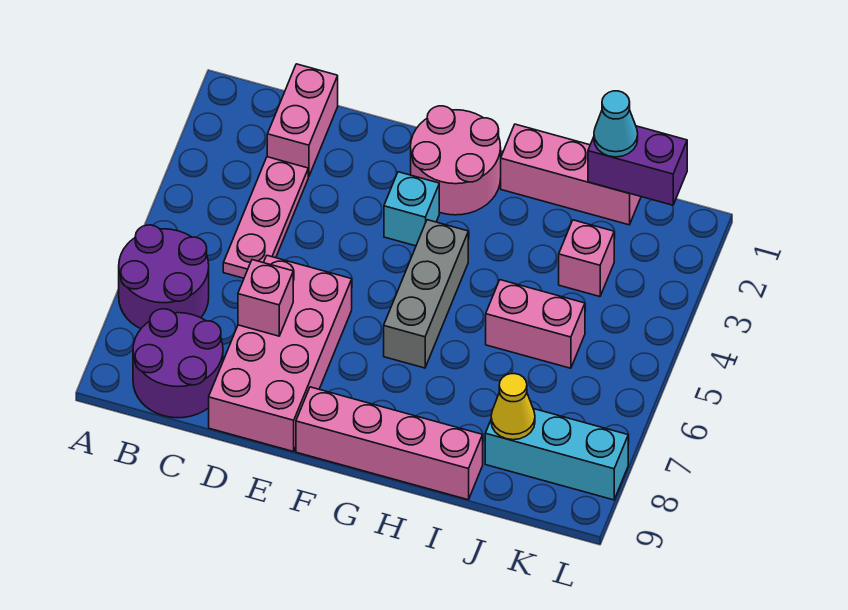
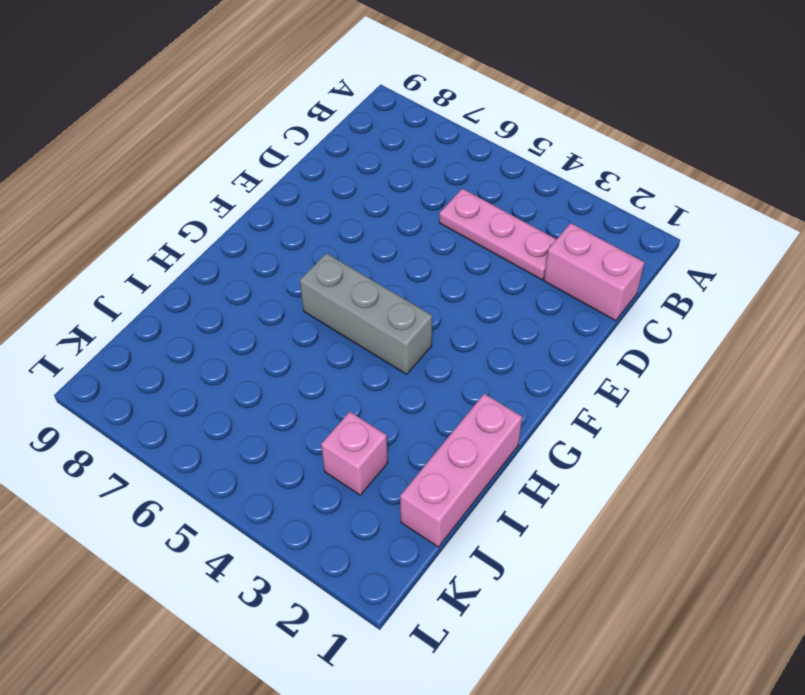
none -> purple round brick A6:B7 level 1
none -> purple round brick B8:C9 level 1
none -> pink brick D6:E9 level 1

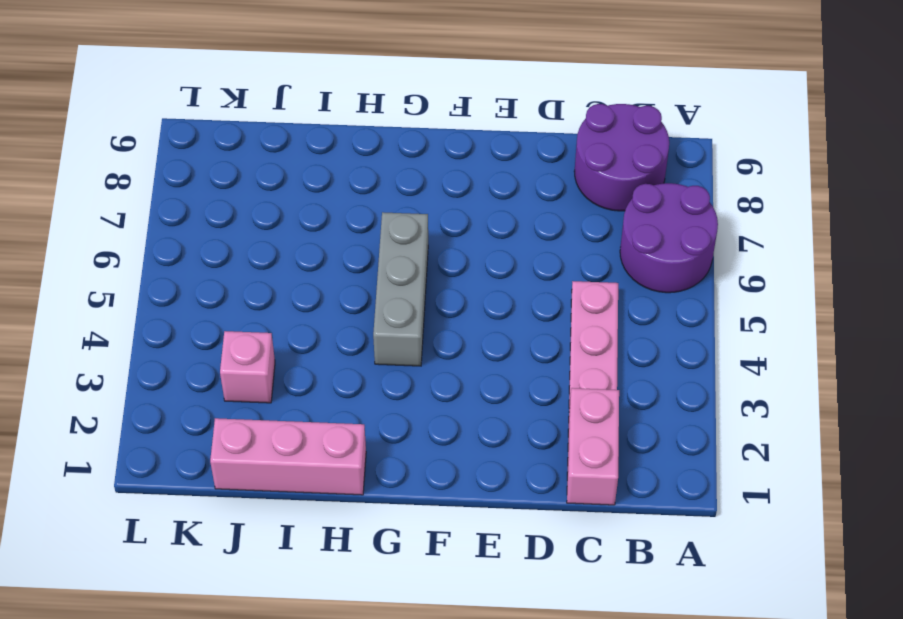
none -> pink brick D6:E9 level 1
none -> pink round brick F1:G2 level 1
none -> cyan brick F3 level 1

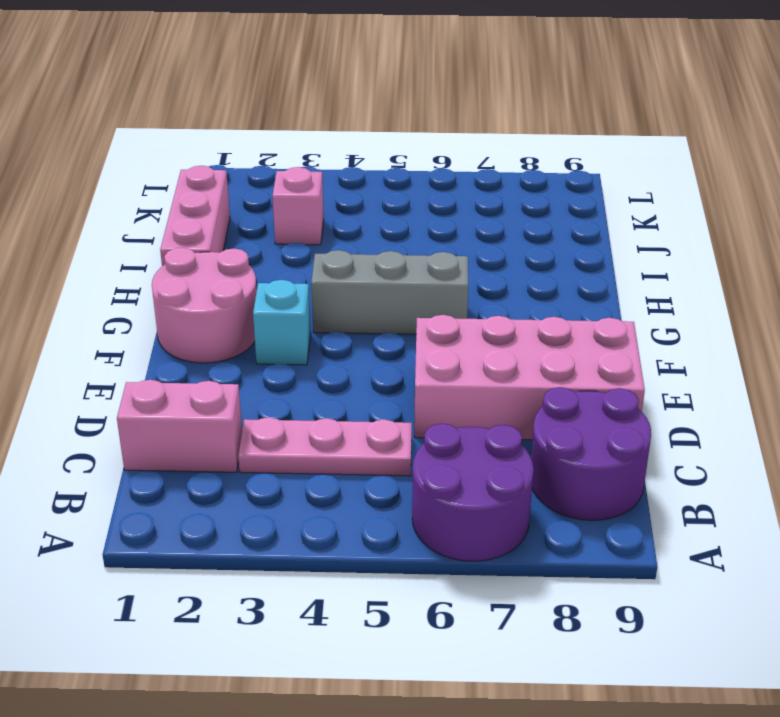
none -> pink brick F9:I9 level 1
none -> pink brick I5:J5 level 1
none -> cyan brick J8:L8 level 1

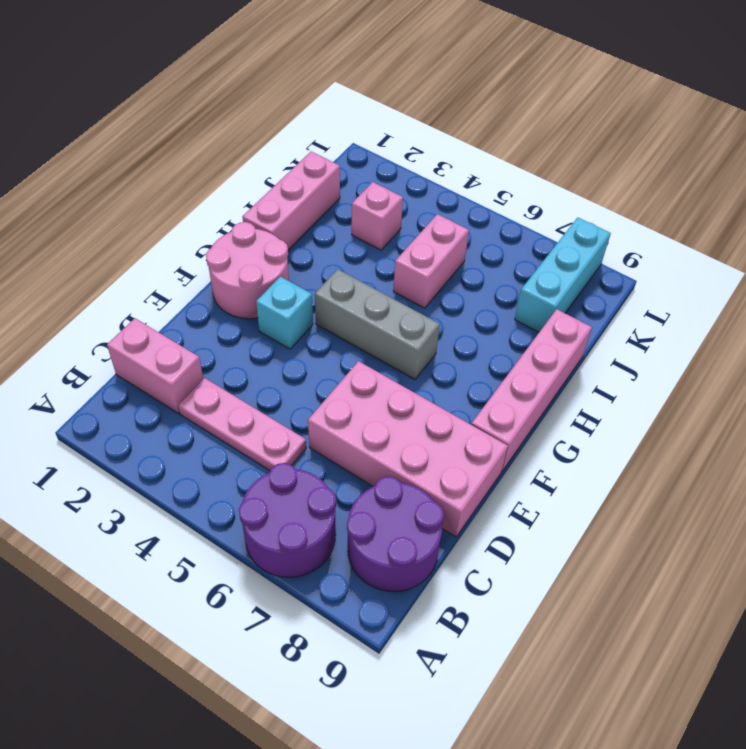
none -> pink brick D7 level 2
none -> purple brick J1:K1 level 2
none -> yellow cone J8 level 2

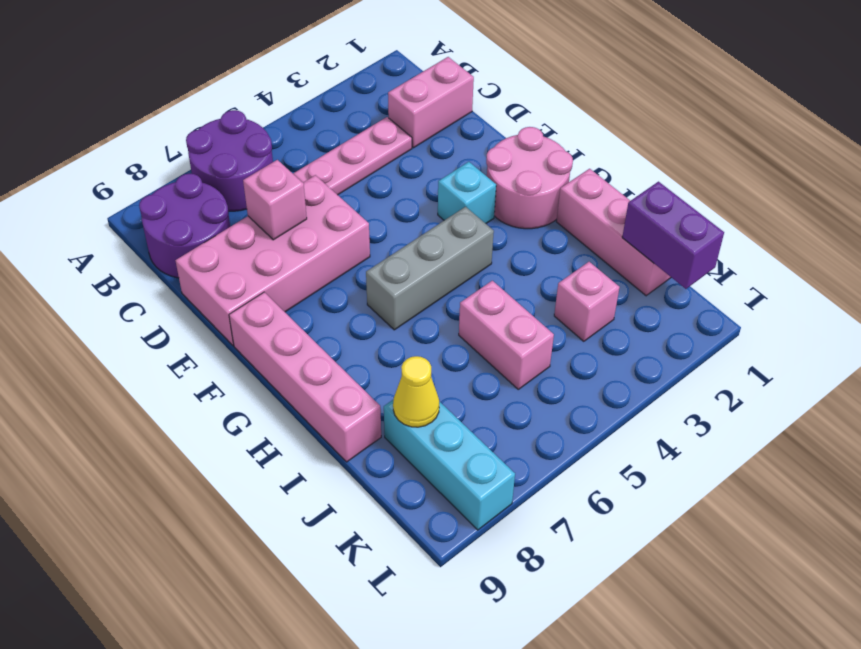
none -> cyan cone J1 level 3

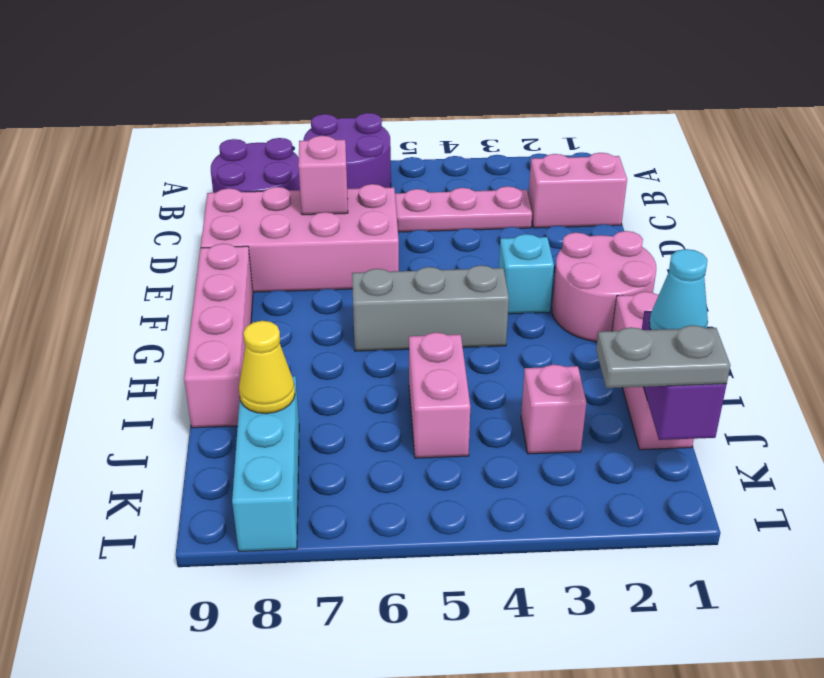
grey plate K1:K2 level 3 -> none

